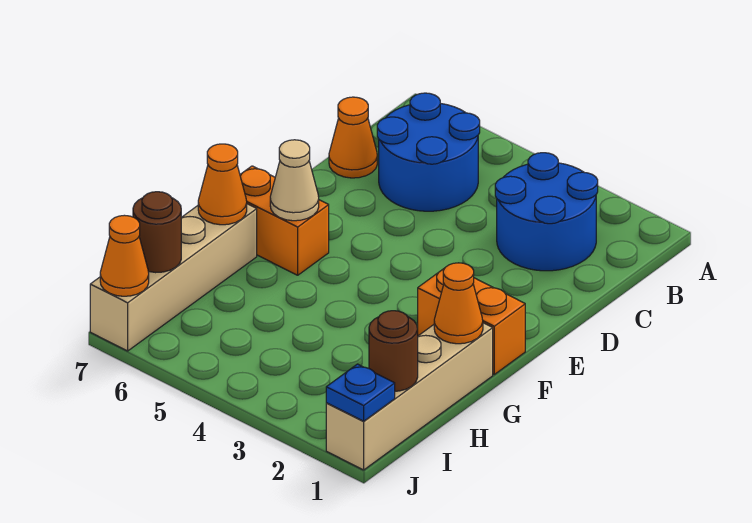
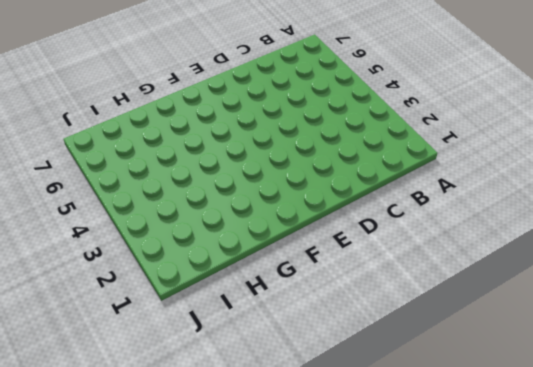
none -> blue round brick B2:C3 level 1
none -> blue round brick B5:C6 level 1
none -> orange cone C7 level 1

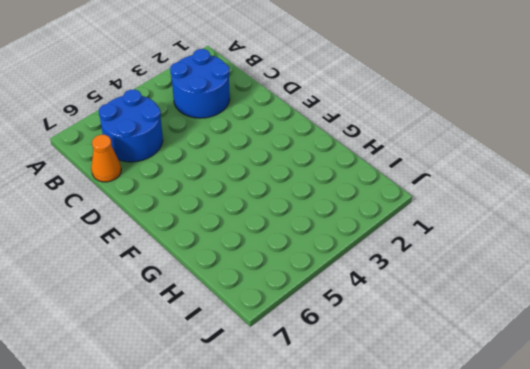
none -> orange brick F1:F2 level 1
none -> orange brick F6:F7 level 1
none -> tan brick G1:J1 level 1

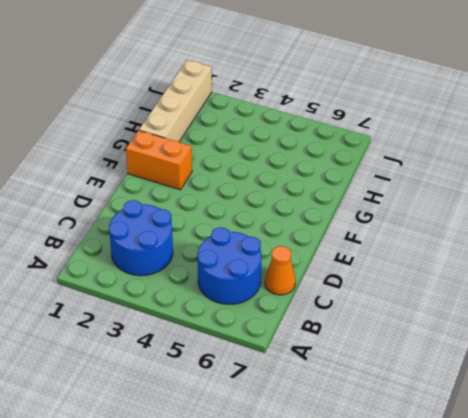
none -> orange brick F6:F7 level 1
none -> tan brick G7:J7 level 1
none -> tan cone F6 level 2

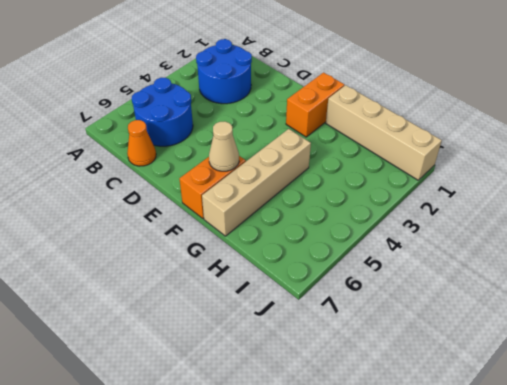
tan brick G4:G7 level 1 -> tan brick G7:J7 level 1
none -> orange cone G1 level 2
none -> orange cone G7 level 2
none -> brown round brick I1 level 2

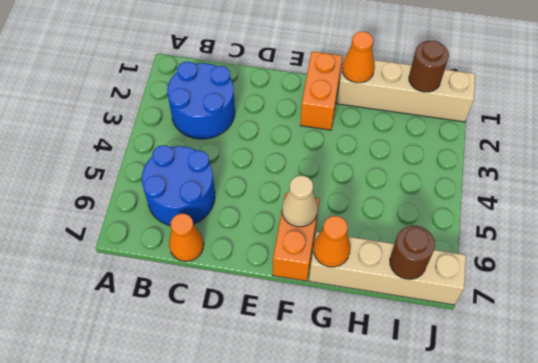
none -> blue plate J1 level 2
none -> orange cone J7 level 2

